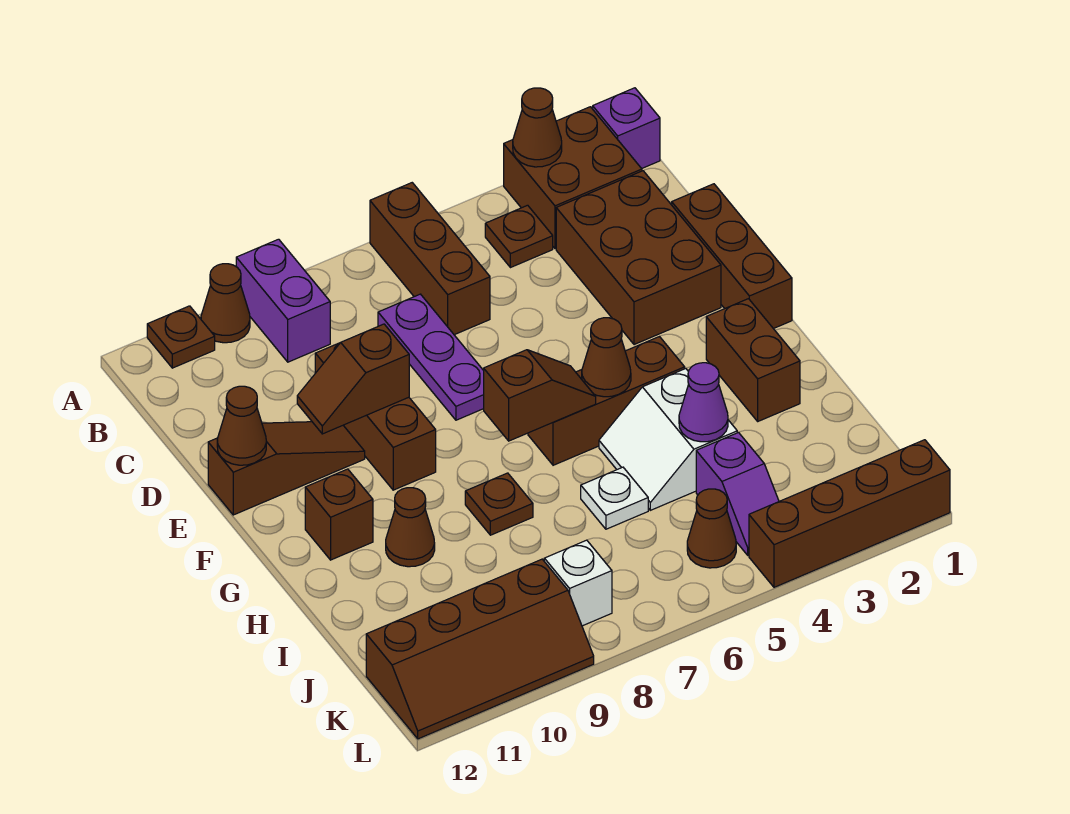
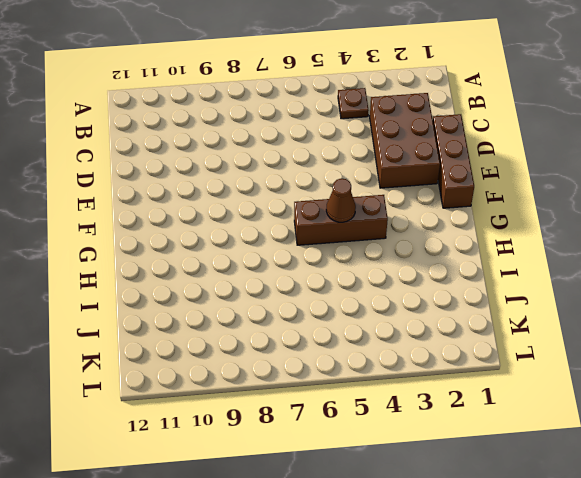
none -> purple brick A1 level 1
none -> brown brick A2:B3 level 1
none -> brown brick A6:C6 level 1
none -> purple brick A9:B9 level 1

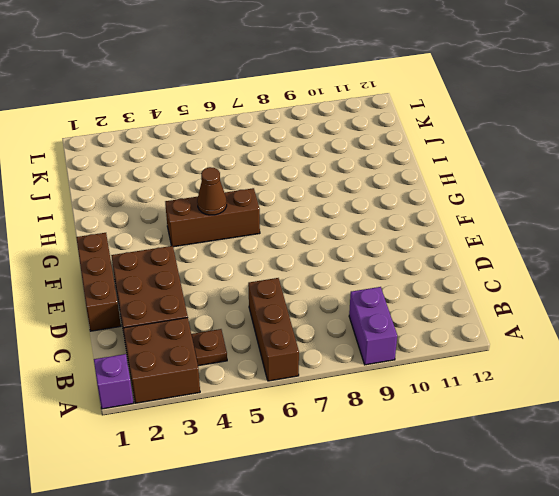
none -> brown cone A10 level 1
none -> brown plate A11 level 1
none -> purple plate C7:E7 level 1
none -> brown brick D9:F9 level 1

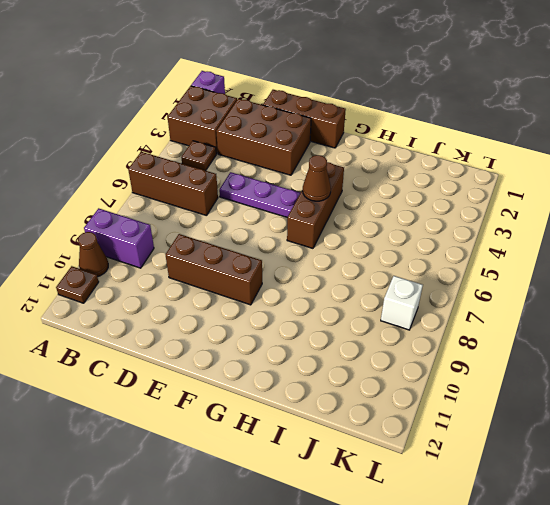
purple plate D5:F5 level 1 -> purple plate C7:E7 level 1
none -> brown slope E10:E12 level 1 top 12
none -> brown brick G2:H2 level 1
none -> brown brick G11 level 1
none -> white slope H4:I5 level 1 top 4

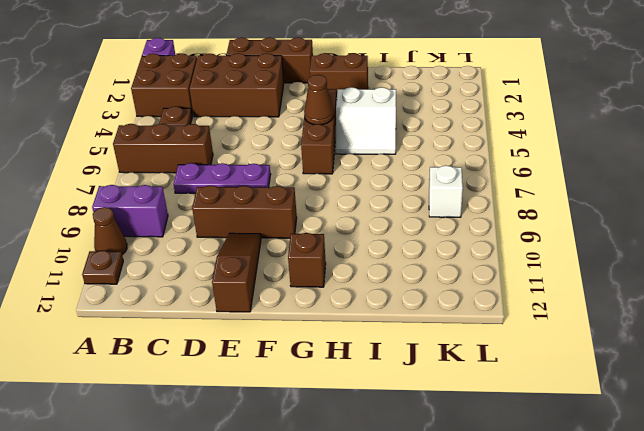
none -> brown plate H8 level 1
none -> brown cone H10 level 1
none -> white plate I6 level 1
none -> purple slope J4:K4 level 1 top J

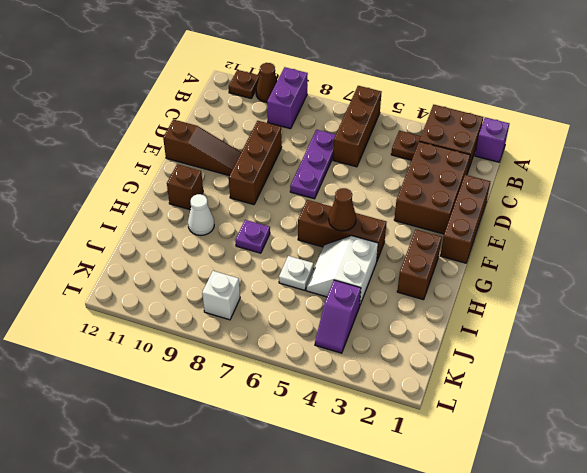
purple plate H8 level 1 -> brown plate H8 level 1
white cone H10 level 1 -> brown cone H10 level 1
none -> brown cone K5 level 1
none -> brown slope K9:L12 level 1 top K
none -> brown brick L1:L4 level 1
none -> brown cone A3 level 2

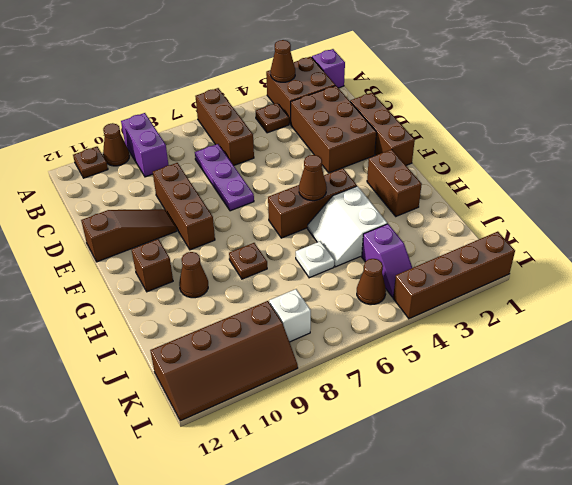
none -> brown slope E9:E10 level 2 top 9
none -> brown cone E12 level 2
none -> brown slope G6:G7 level 2 top 7
none -> purple cone I4 level 2

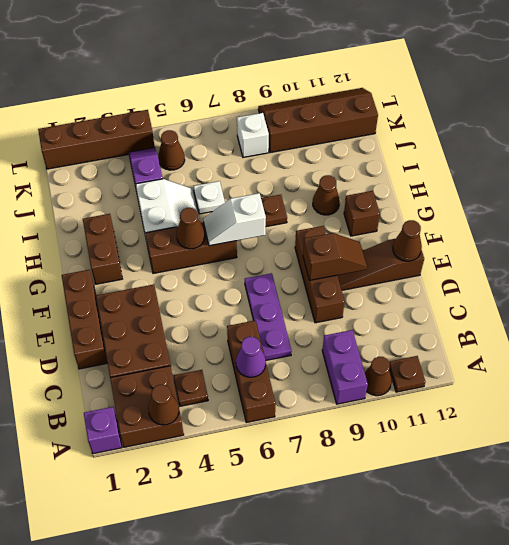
purple cone B6 level 2 -> purple cone I4 level 2
white slope G6:G7 level 2 top 7 -> brown slope G6:G7 level 2 top 7

